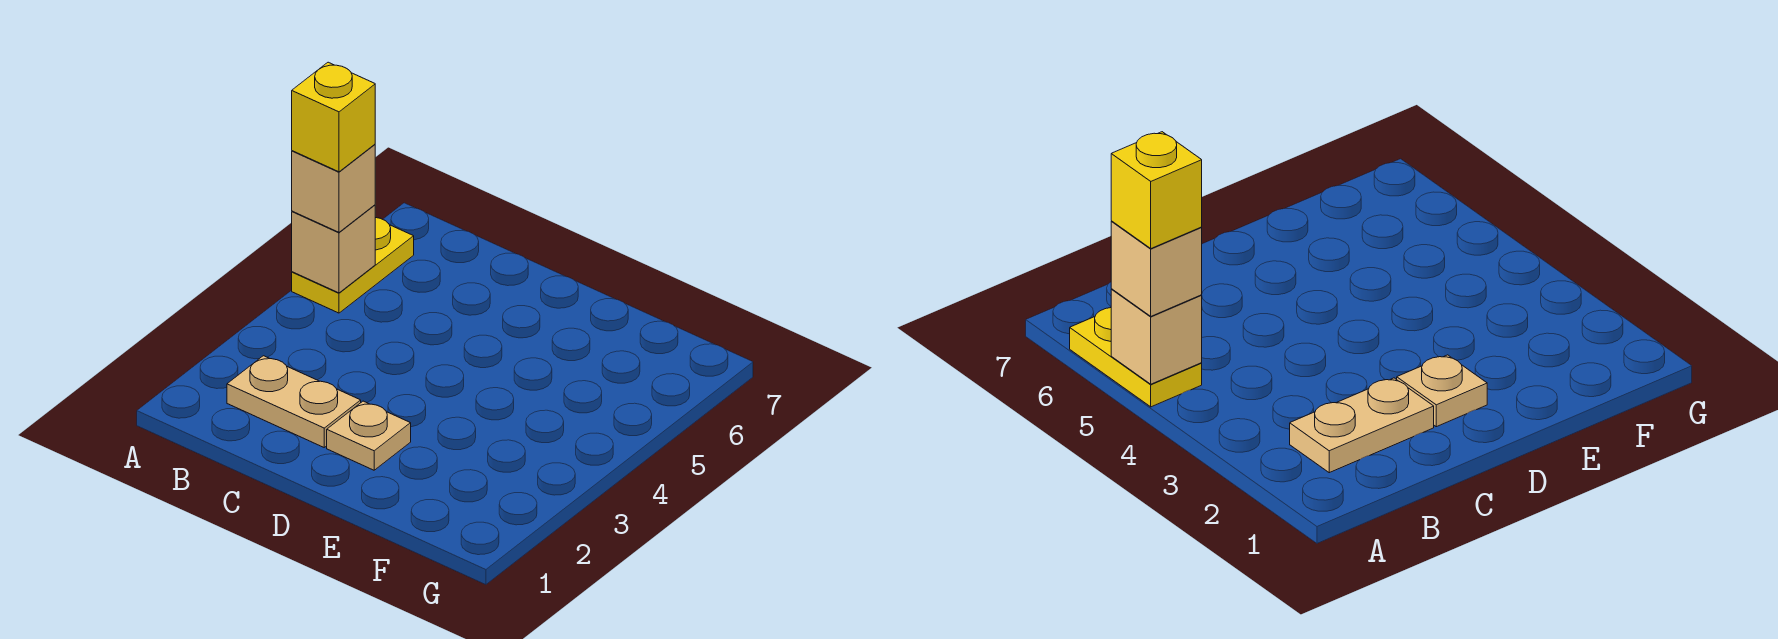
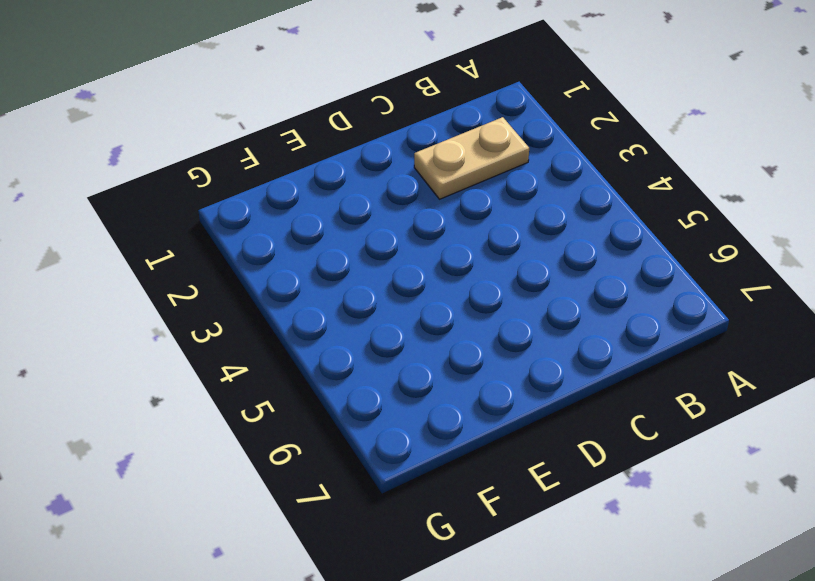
none -> yellow plate A5:A6 level 1
none -> tan plate D2 level 1

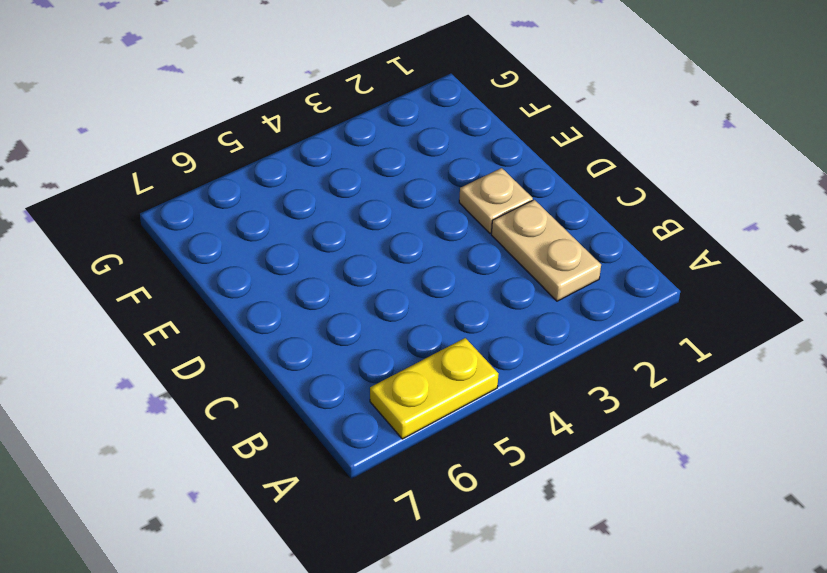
none -> tan brick A5 level 2
none -> tan brick A5 level 3

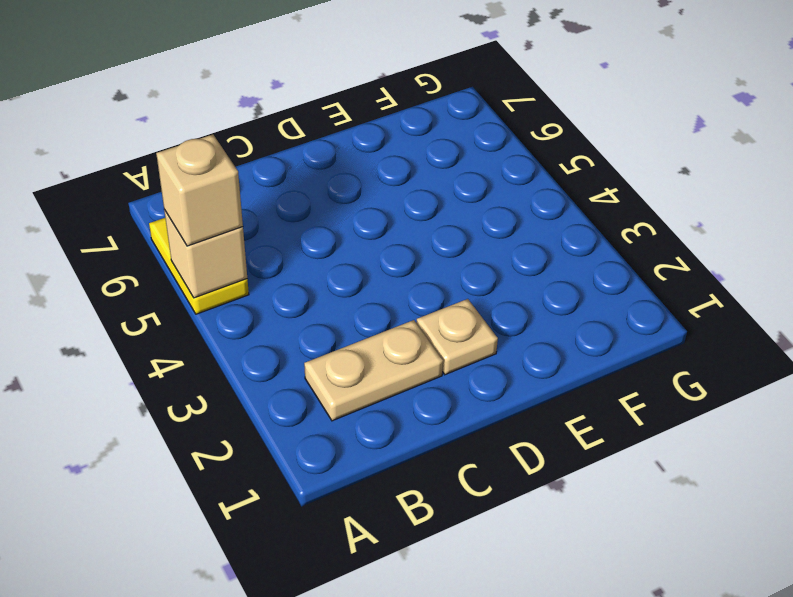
none -> yellow brick A5 level 4

